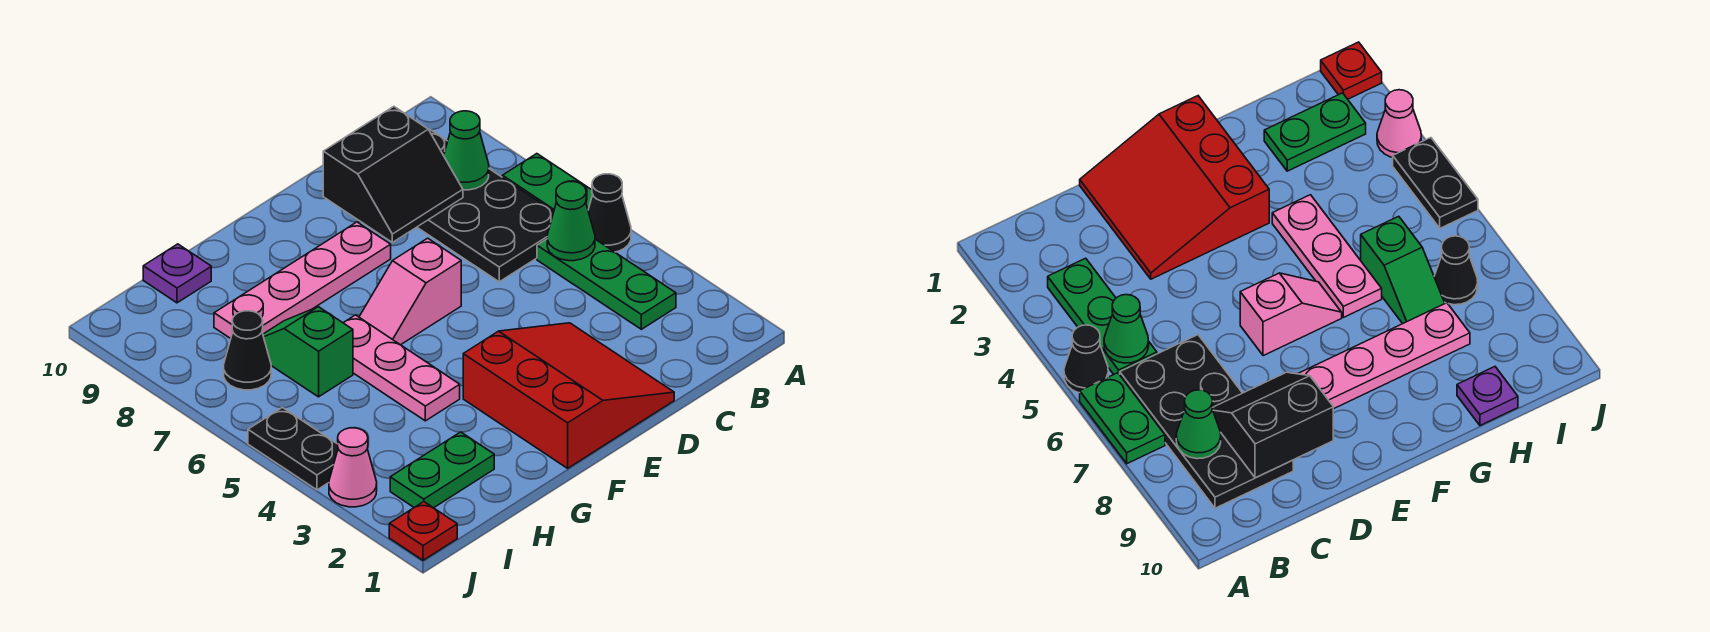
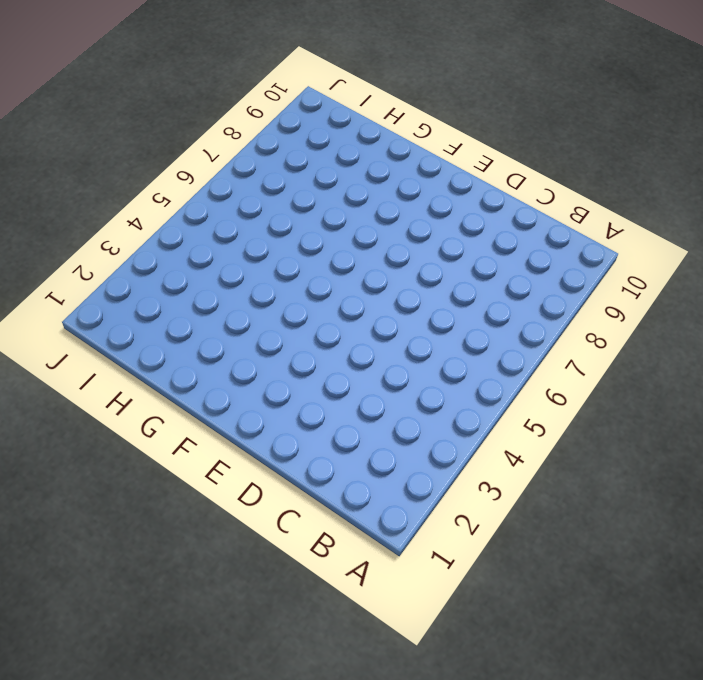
none -> black cone A5 level 1
none -> green plate A6:A7 level 1
none -> green plate B3:B5 level 1

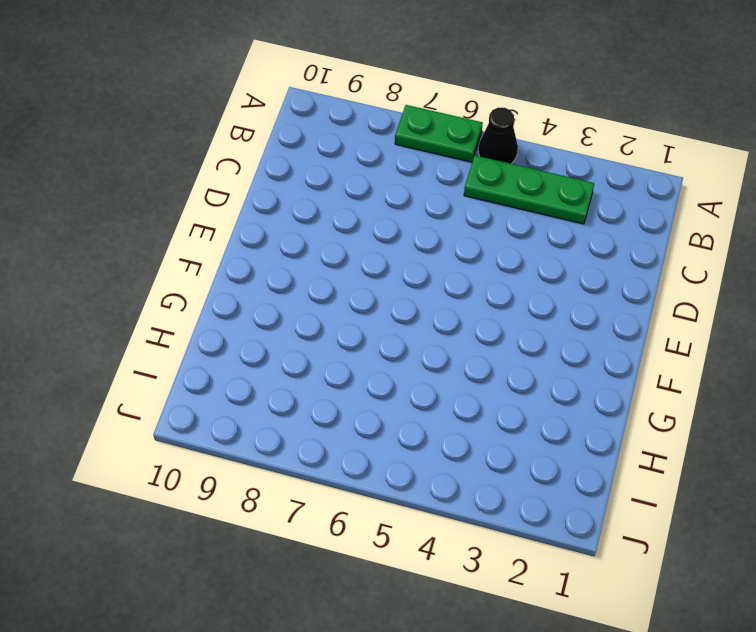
none -> black plate B6:C9 level 1
none -> red slope D1:F3 level 1 top F
none -> pink slope E6:F6 level 1 top E

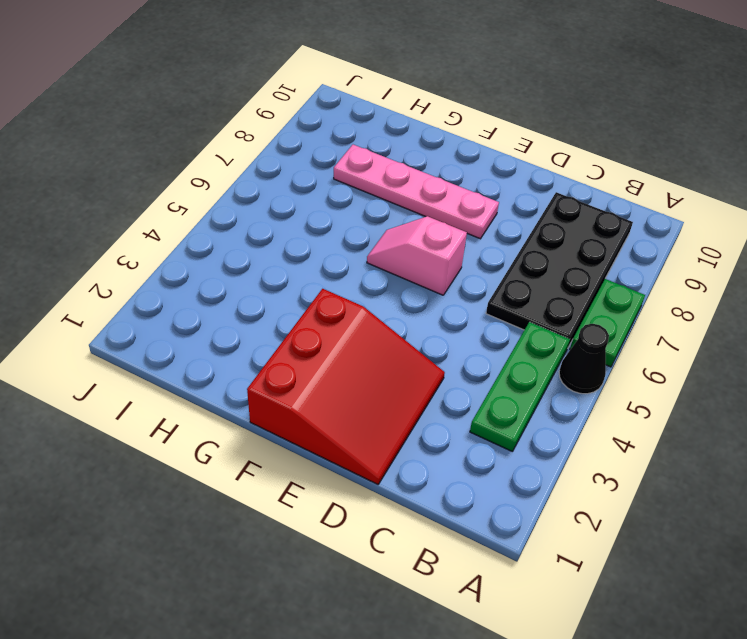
none -> pink plate G4:G6 level 1
none -> green plate H2:I2 level 1
none -> green slope H6:H7 level 1 top 6

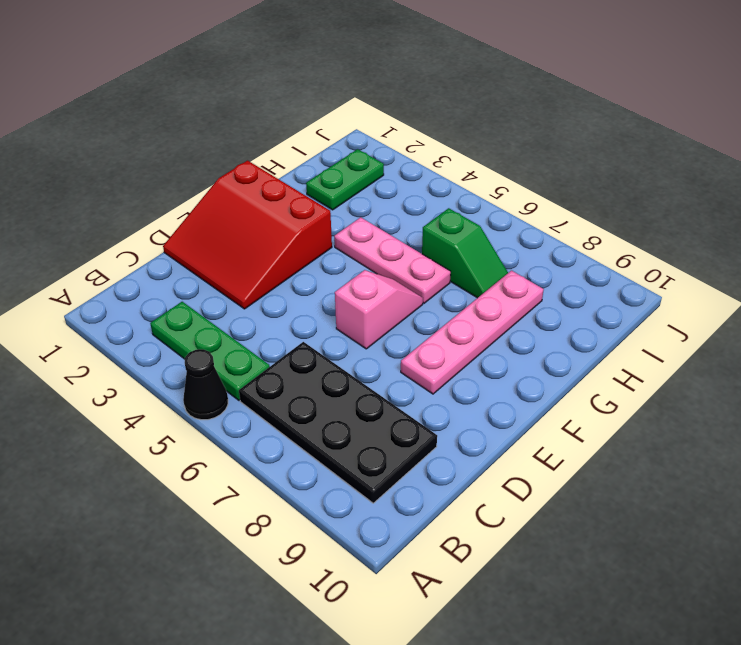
none -> green plate A6:A7 level 1
none -> purple plate H10 level 1
none -> black cone I7 level 1

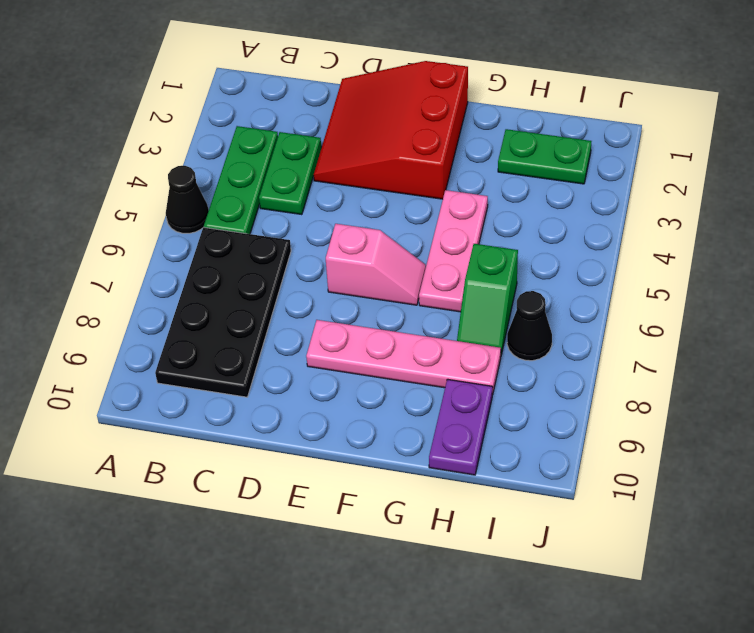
green plate C3:C4 level 1 -> green plate A6:A7 level 1
purple plate H9:H10 level 1 -> purple plate H10 level 1
none -> red plate J1 level 1
none -> pink cone J3 level 1
none -> black plate J4:J5 level 1

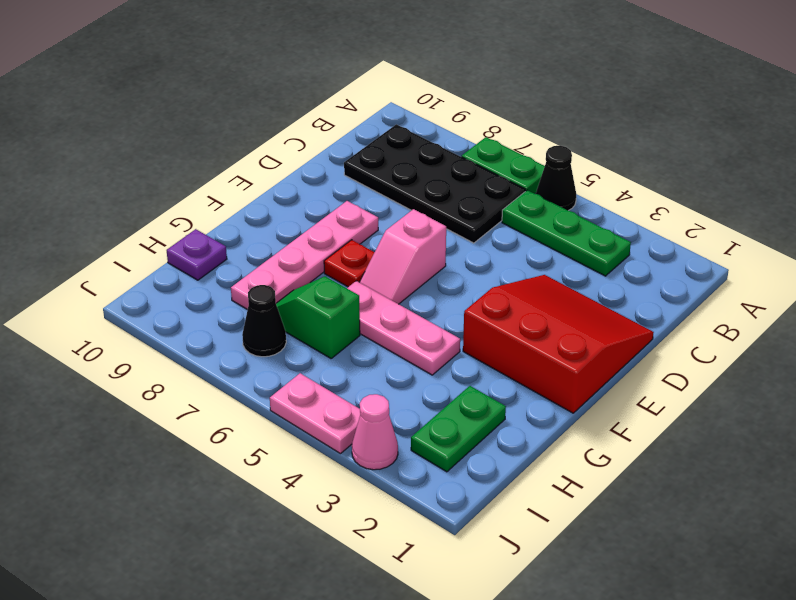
red plate F7 level 1 -> red plate J1 level 1
pink plate J4:J5 level 1 -> black plate J4:J5 level 1
none -> green cone B5 level 2
none -> green cone B8 level 2
none -> black slope C8:D9 level 2 top 9

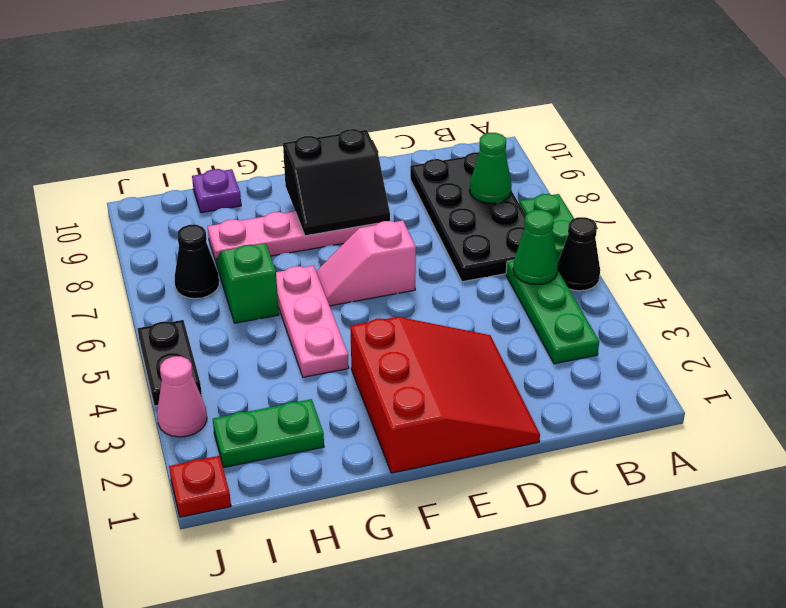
black slope E8:F9 level 2 top 9 -> black slope C8:D9 level 2 top 9

